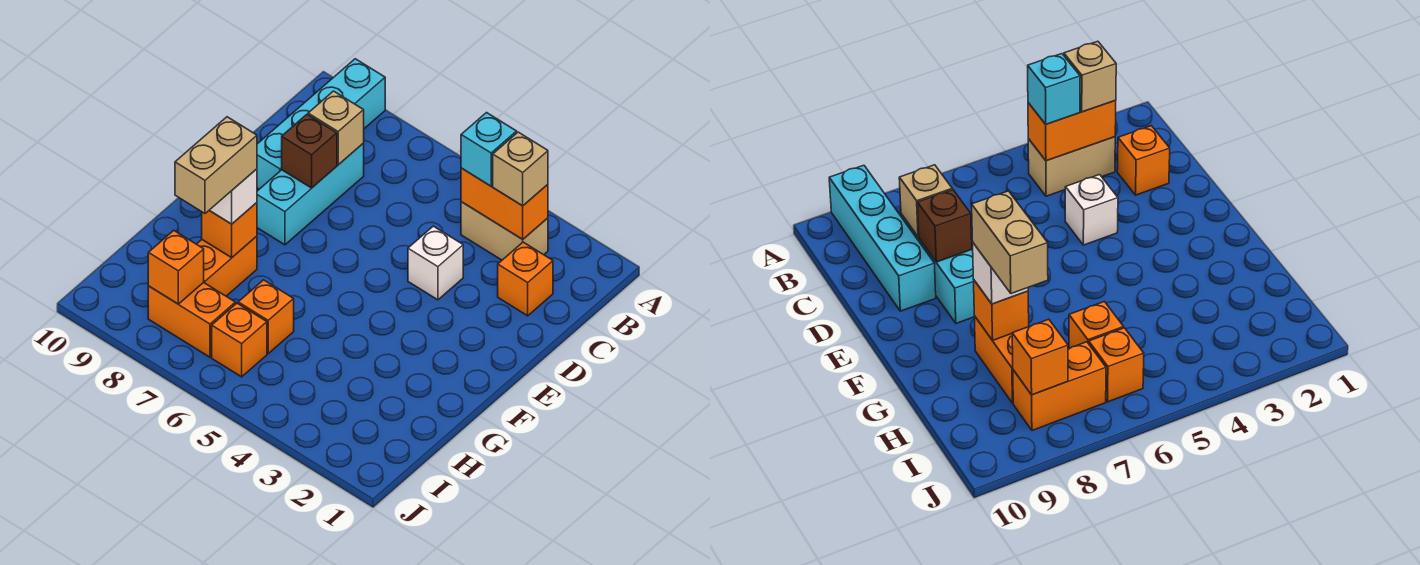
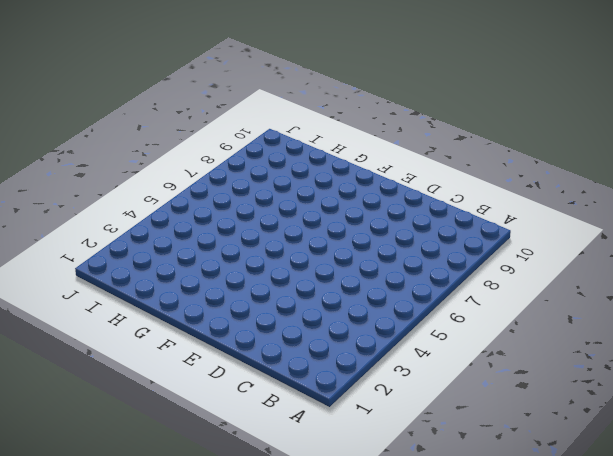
none -> cyan brick A9:D9 level 1
none -> tan brick B3:B4 level 1
none -> orange brick C2 level 1

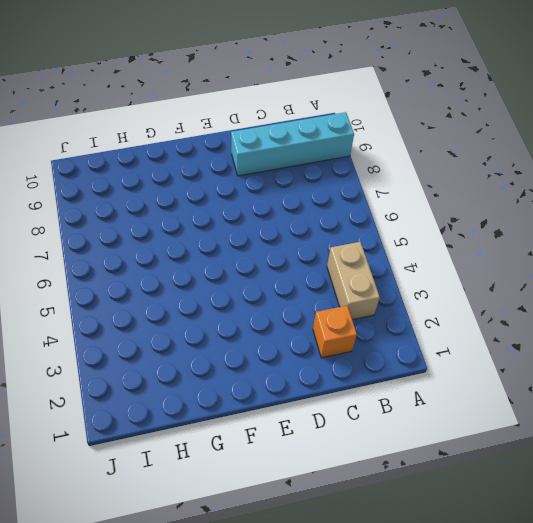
none -> cyan brick C8:E8 level 1
none -> white brick D4 level 1
none -> orange brick G8:H8 level 1

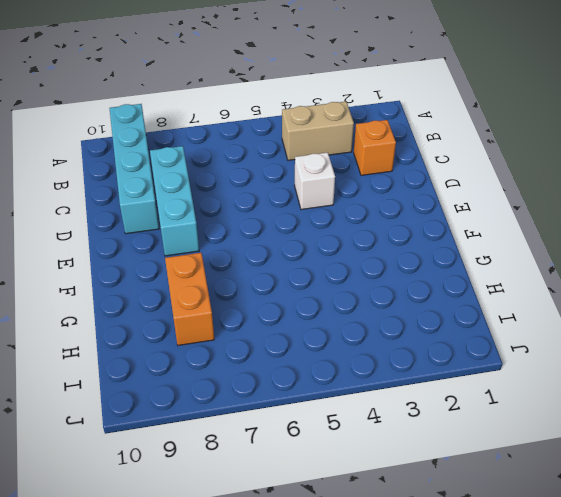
none -> orange brick H6 level 1
none -> orange brick I6 level 1
none -> orange brick I7:I8 level 1

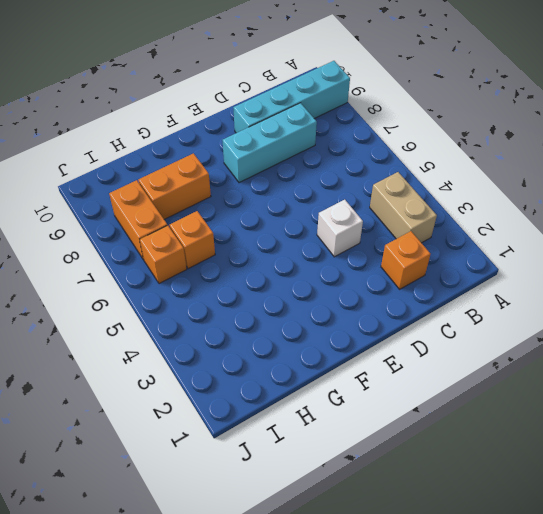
none -> orange brick B3:B4 level 2
none -> tan brick C8 level 2
none -> brown brick D8 level 2

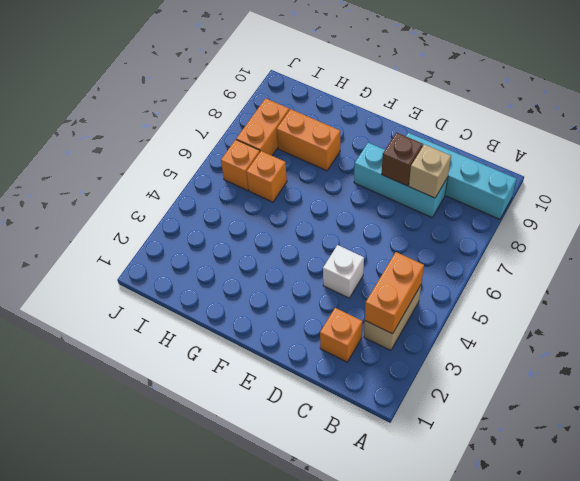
none -> orange brick G8 level 2
none -> orange brick I8 level 2
none -> tan brick B3 level 3

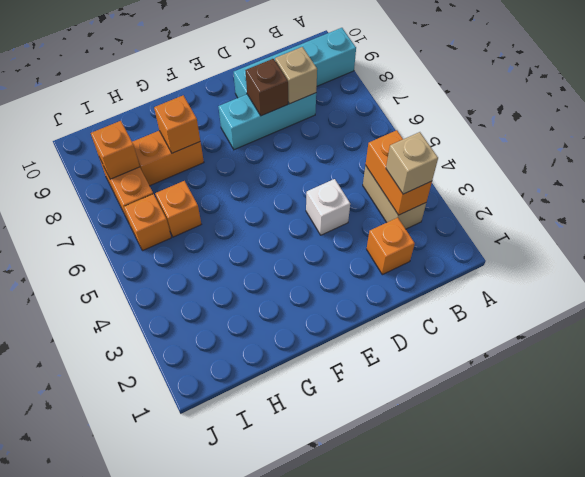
none -> cyan brick B4 level 3
none -> white brick G8 level 3
none -> tan brick G8:H8 level 4

